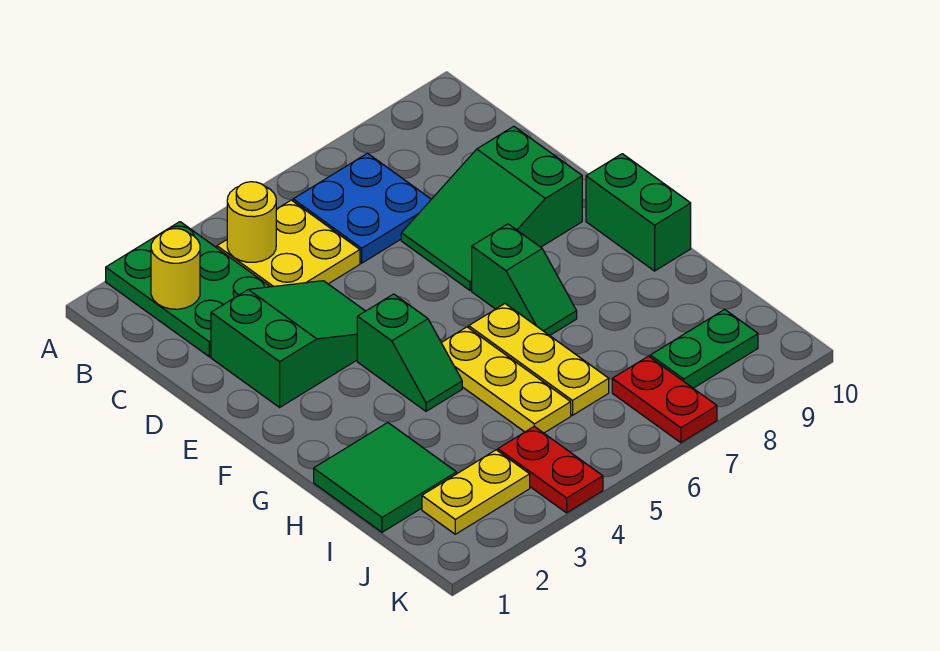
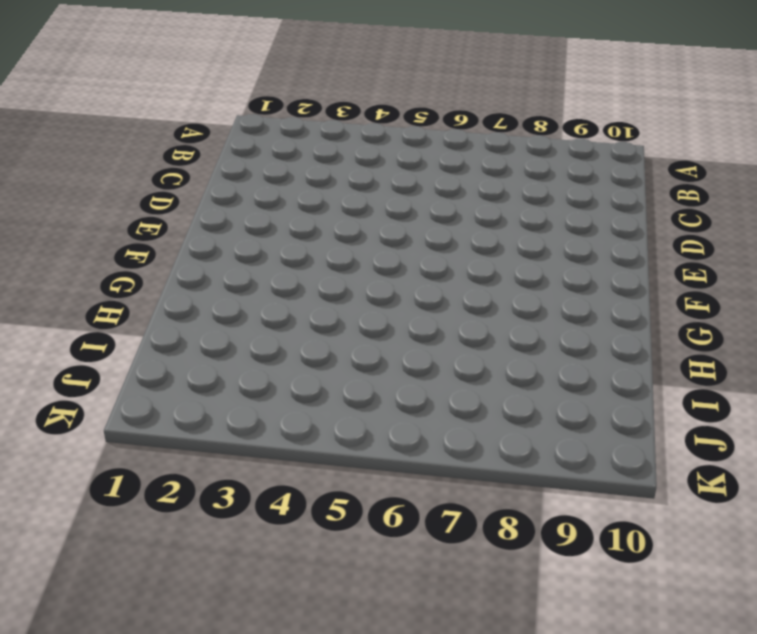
none -> green plate A2:C3 level 1
none -> yellow plate B4:C5 level 1
none -> blue plate B6:C7 level 1

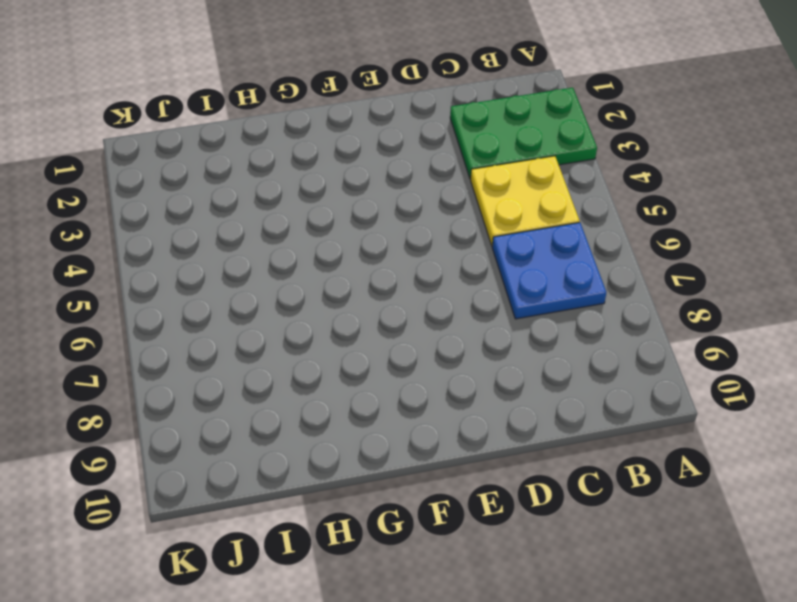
none -> green slope D2:E4 level 1 top 2
none -> green slope D7:E9 level 1 top 9
none -> green slope F4:G4 level 1 top F

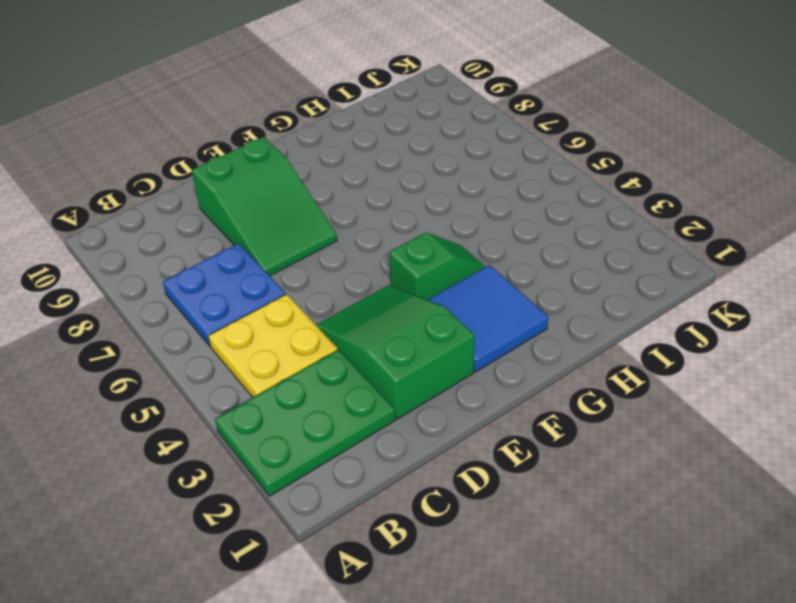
blue tile F2:G3 level 1 -> none
none -> green slope F7:G7 level 1 top F
none -> green brick F10:G10 level 1
none -> yellow plate G5:I5 level 1

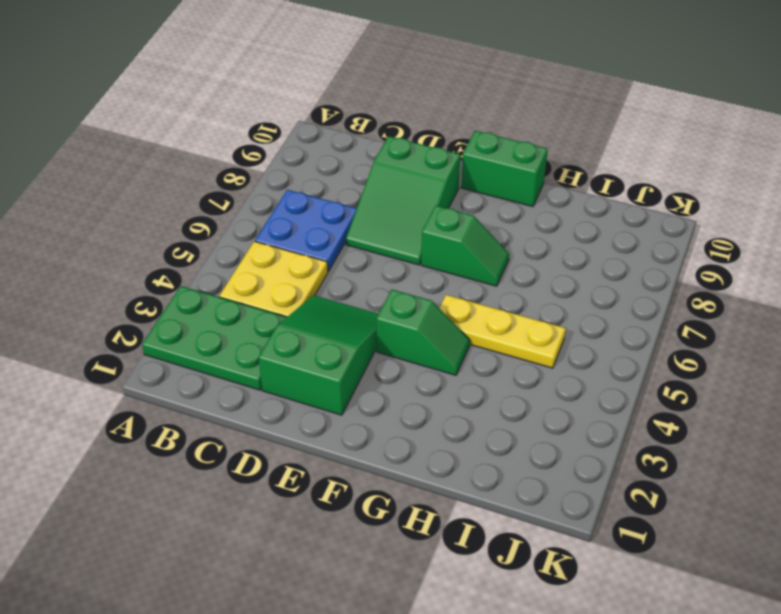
none -> yellow plate G6:I6 level 1
none -> green tile H1:I2 level 1
none -> yellow plate J2:J3 level 1

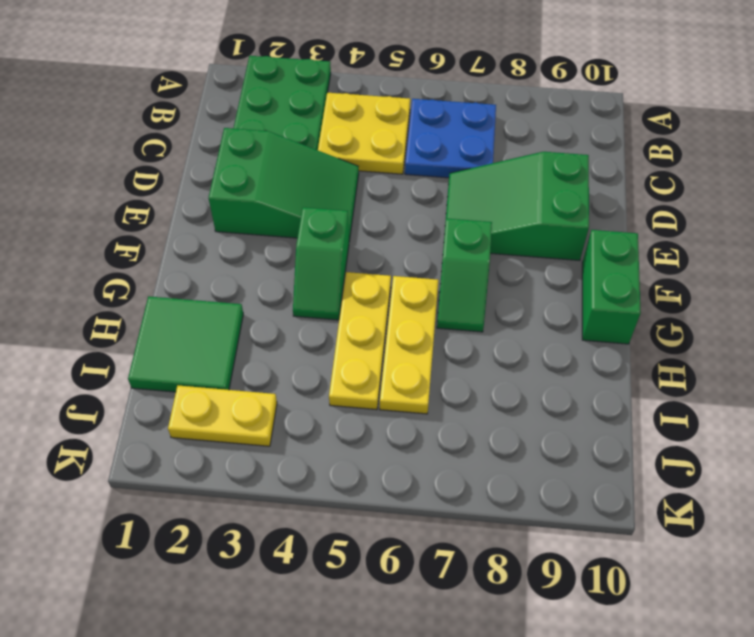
none -> red plate J4:K4 level 1
none -> red plate J7:K7 level 1
none -> green plate J8:J9 level 1

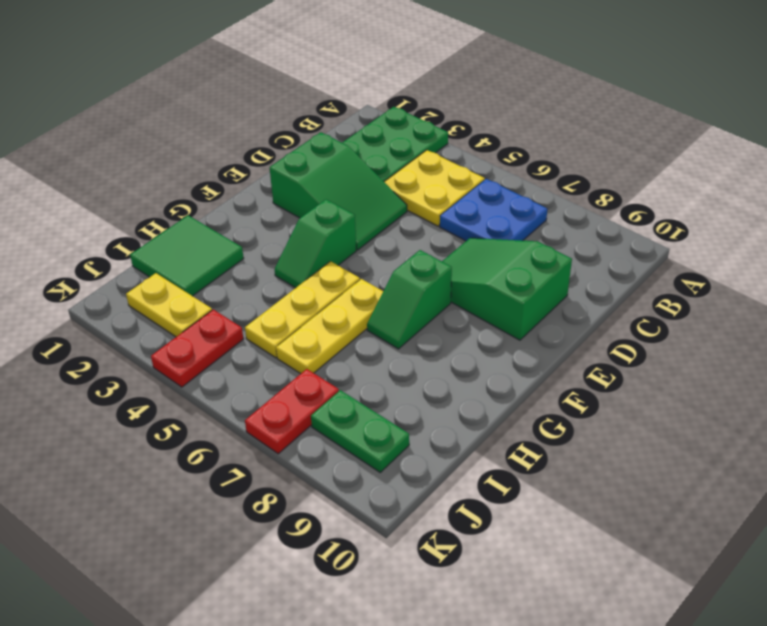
none -> green brick F10:G10 level 1
none -> yellow round brick B2 level 2
none -> yellow round brick B4 level 2

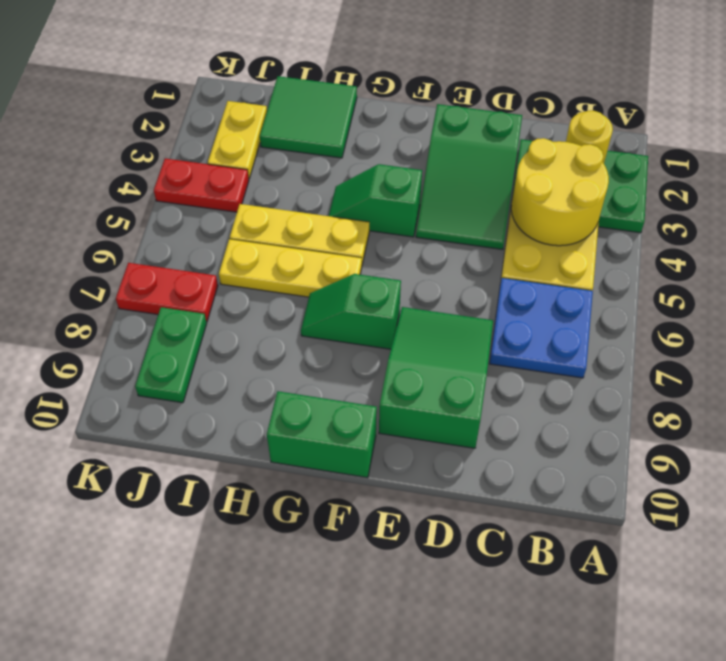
yellow round brick B3:C4 level 2 -> yellow round brick B4 level 2

